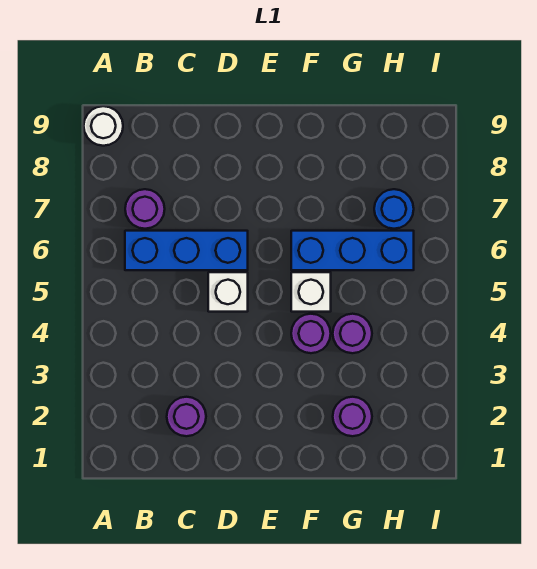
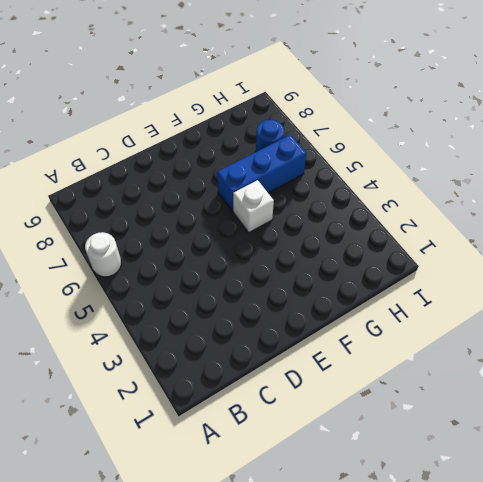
white round brick A6 level 1 -> white round brick A9 level 1
none -> blue brick B6:D6 level 1
none -> purple round brick B7 level 1

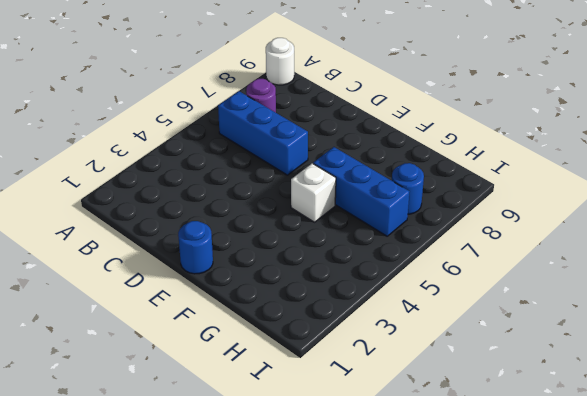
blue round brick E1 level 1 -> none
none -> purple round brick C2 level 1
none -> white brick D5 level 1

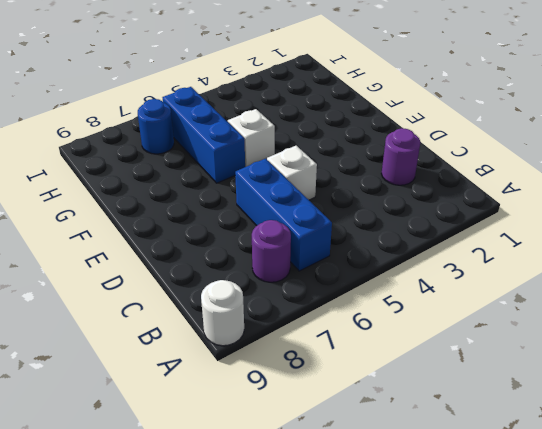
none -> purple round brick F4 level 1
none -> purple round brick G2 level 1

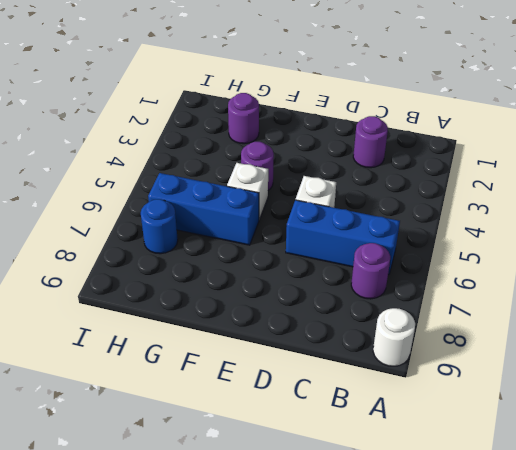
none -> purple round brick G4 level 1

